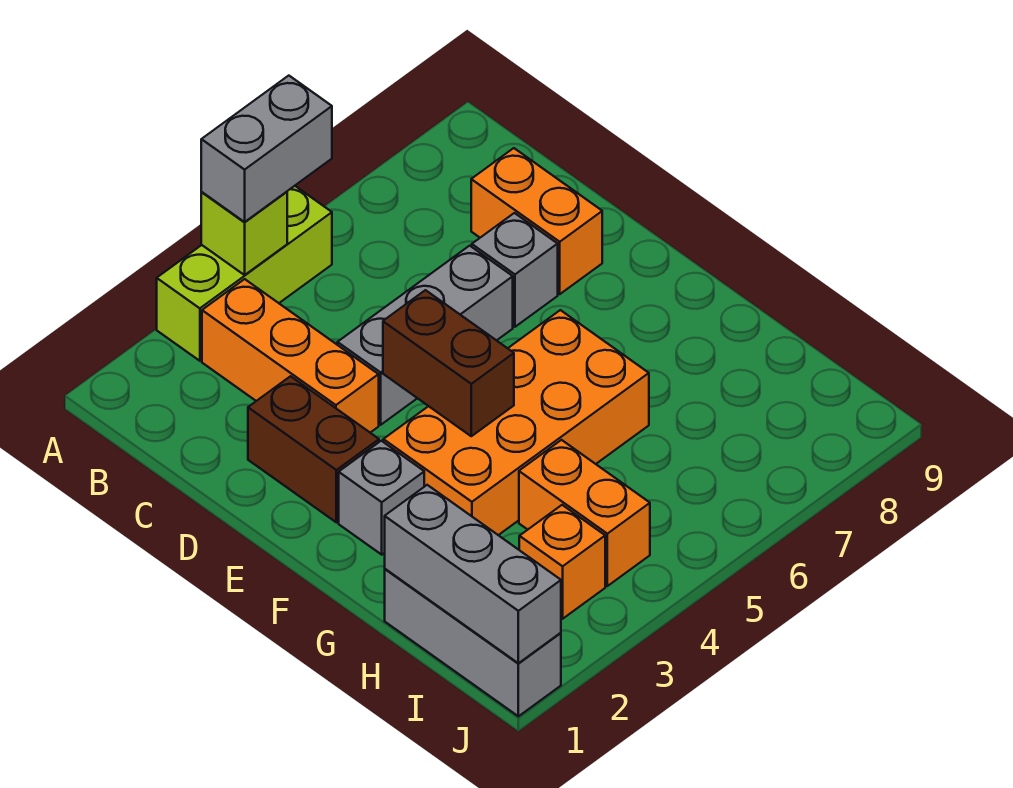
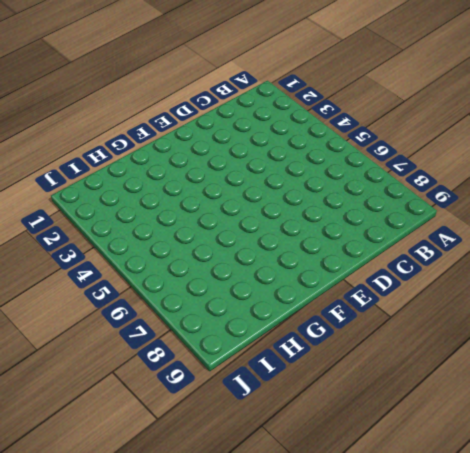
none -> lime brick A3:A5 level 1
none -> orange brick B3:D3 level 1
none -> orange brick C8:D8 level 1

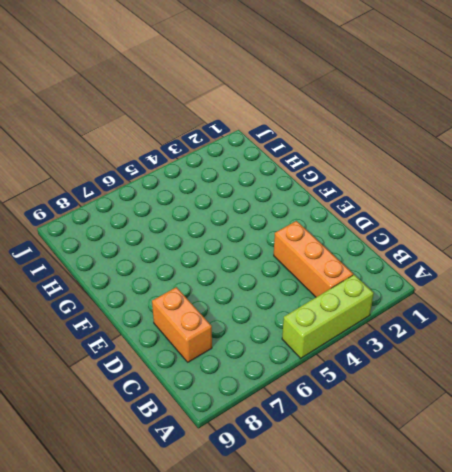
none -> brown brick D2:E2 level 1
none -> grey brick D4:D6 level 1
none -> grey brick D7 level 1

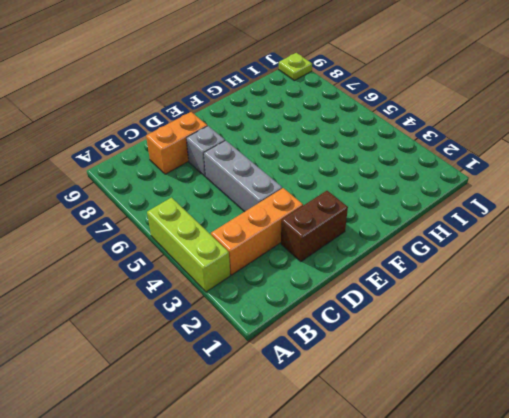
lime plate J9 level 1 -> none
none -> grey brick F2 level 1
none -> orange brick F3:G6 level 1
none -> grey brick H1:J1 level 1

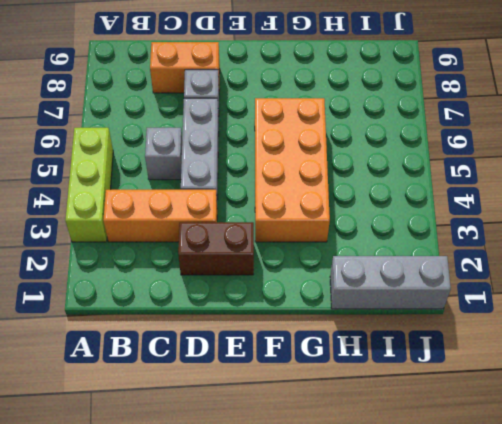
grey brick C5 level 1 -> grey brick F2 level 1
none -> orange brick H4:I4 level 1
none -> orange brick I3 level 1
none -> lime brick A4 level 2

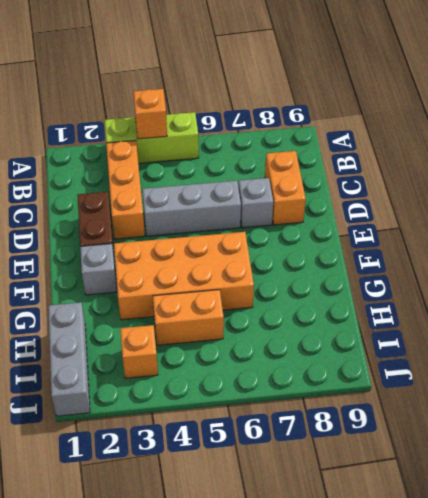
orange brick A4 level 2 -> lime brick A4 level 2
orange brick H4:H5 level 1 -> orange brick H4:I4 level 1
none -> brown brick E4:F4 level 2
none -> grey brick H1:J1 level 2
none -> grey brick A4:A5 level 3

